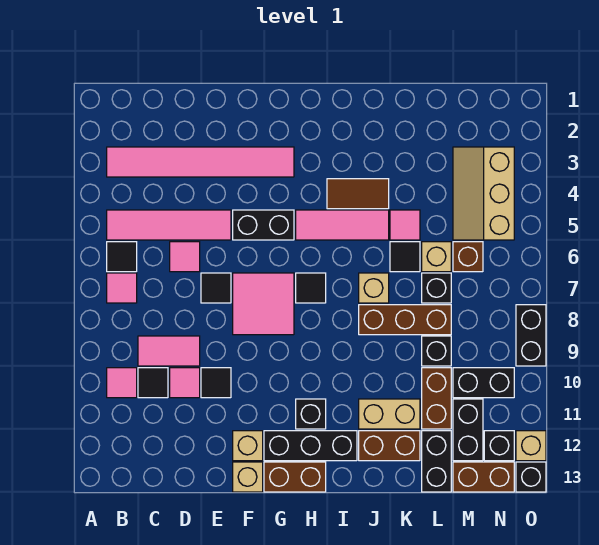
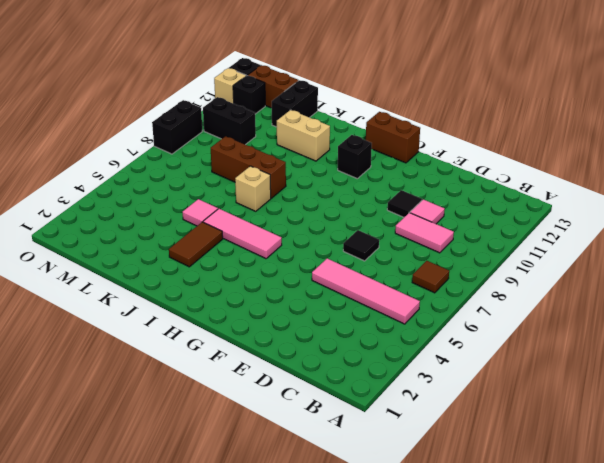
brown tile B7 level 1 -> pink tile B7 level 1
brown tile J3:J4 level 1 -> brown tile I4:J4 level 1
none -> pink tile B3:G3 level 1
none -> black tile B6 level 1
none -> pink tile B10 level 1
none -> black tile C10 level 1

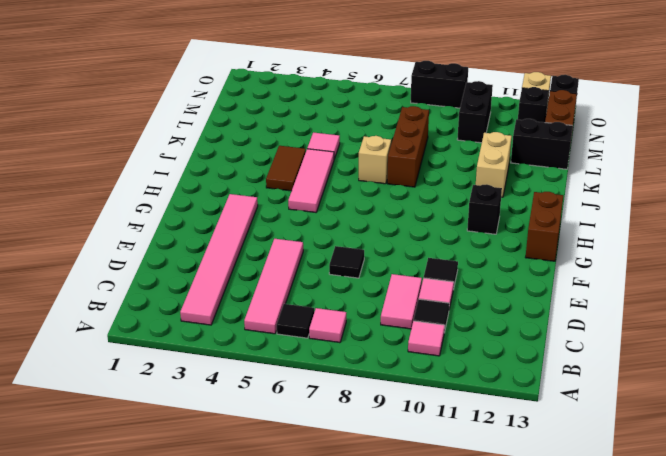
none -> pink tile D6 level 1
none -> black brick F5:G5 level 1
none -> pink tile F7:G8 level 1
none -> tan brick F12 level 1

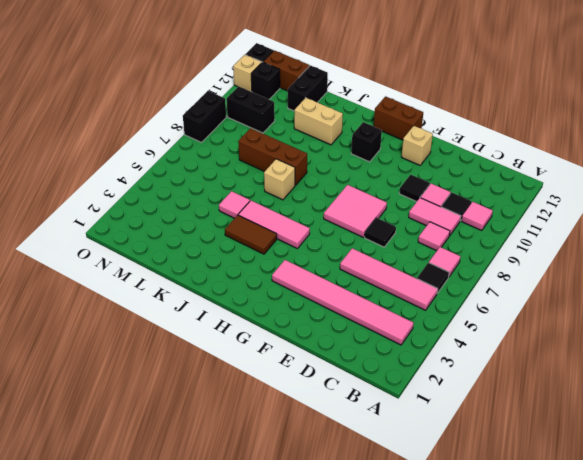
pink tile C8 level 1 -> pink tile D6 level 1
none -> black brick F5:G5 level 1
none -> tan brick F13 level 1
none -> black brick G12:I12 level 1
none -> black tile H7 level 1

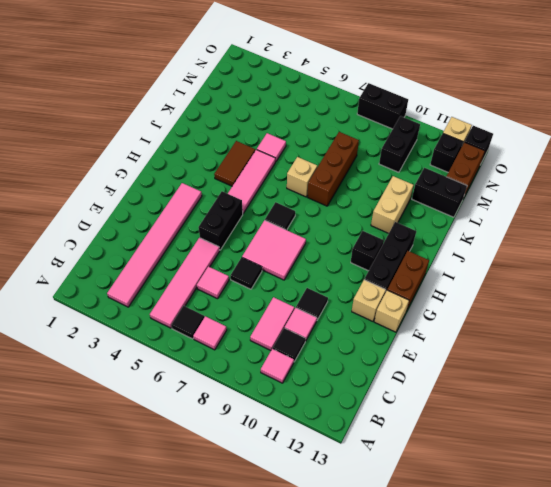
none -> brown brick J12:K12 level 1
none -> black tile K6 level 1
none -> tan brick L6 level 1
none -> black brick L7 level 1

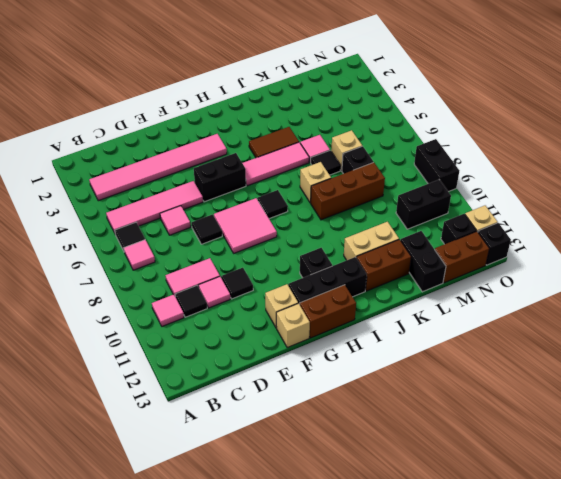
none -> black brick L9 level 1
none -> brown brick L10:L11 level 1
none -> tan slope M3:N5 level 1 top N
none -> brown brick M6 level 1

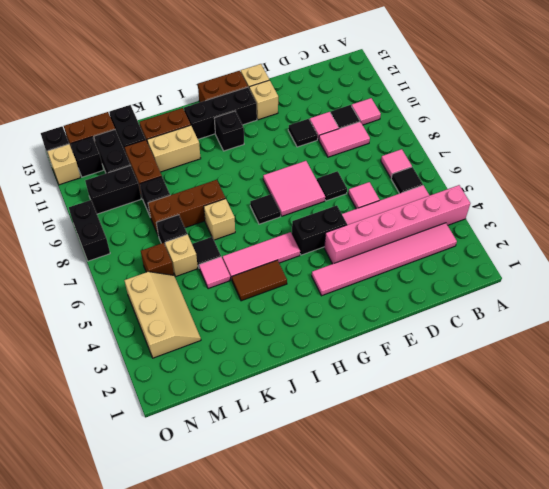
pink brick A4:F4 level 1 -> none

